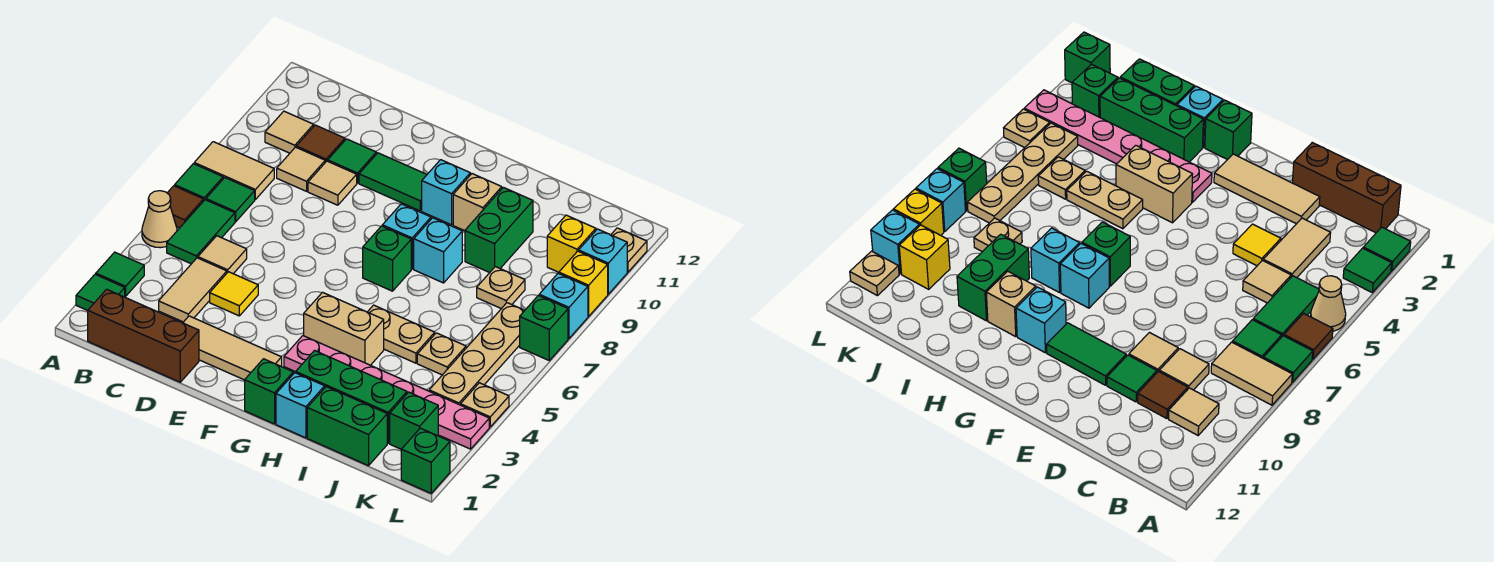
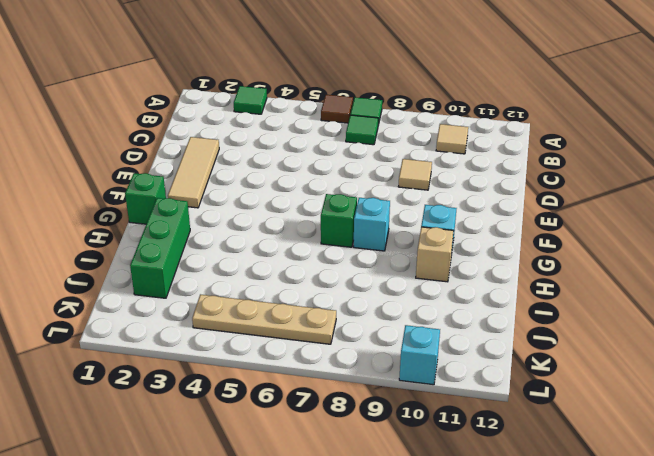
none -> green tile A2 level 1
none -> tan cone A5 level 1
none -> tan tile A8:B8 level 1
none -> brown brick B1:D1 level 1

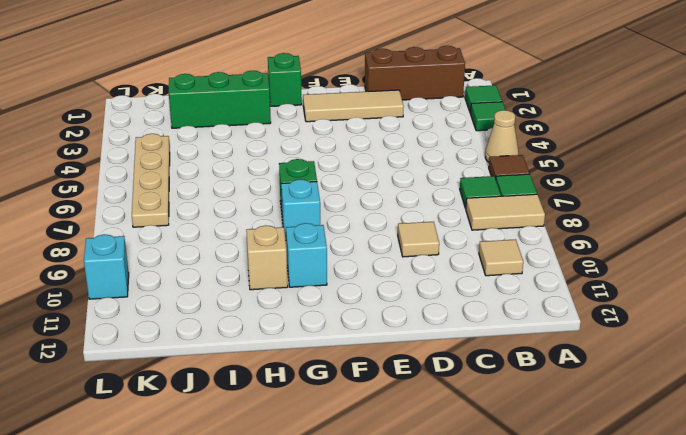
none -> green tile B5:B6 level 1
none -> tan tile C3:C4 level 1
none -> tan tile C5 level 1
none -> tan tile C9 level 1

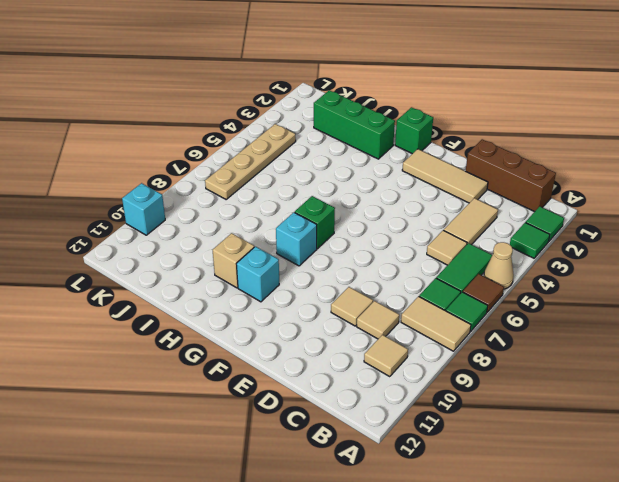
none -> brown tile C10 level 1
none -> yellow tile D4 level 1
none -> green tile D10 level 1
none -> green tile E10:F10 level 1

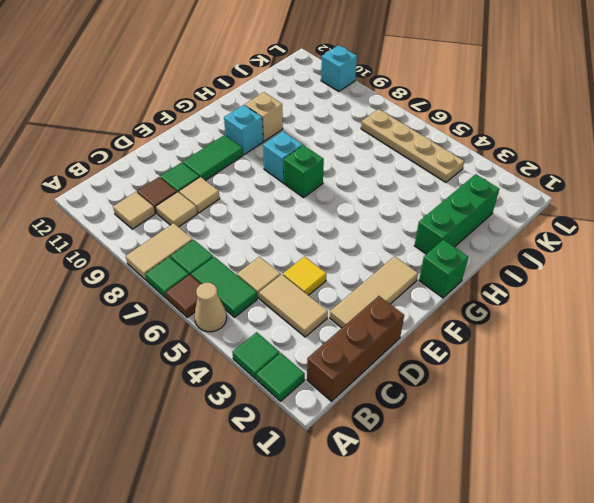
none -> pink plate G3:L3 level 1
none -> tan brick G4:H4 level 1
none -> cyan brick H1 level 1
none -> tan plate H5:I5 level 1

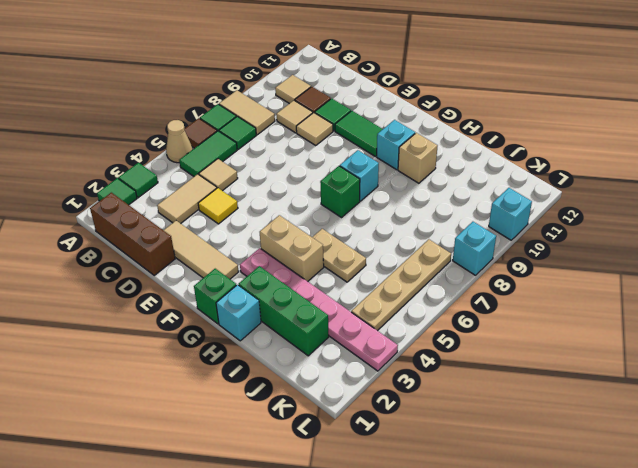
none -> cyan brick H8 level 1
none -> green brick I1:J1 level 1
none -> green brick I9:I10 level 1
none -> tan plate J5 level 1

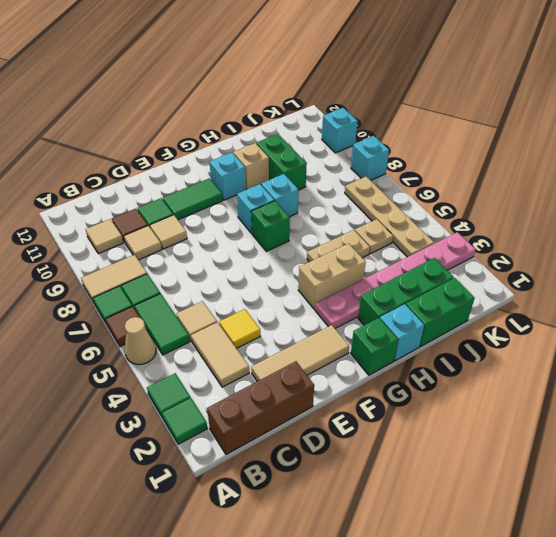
none -> tan plate J8 level 1
none -> green brick K2 level 1
none -> yellow brick K10 level 1
none -> green brick L1 level 1

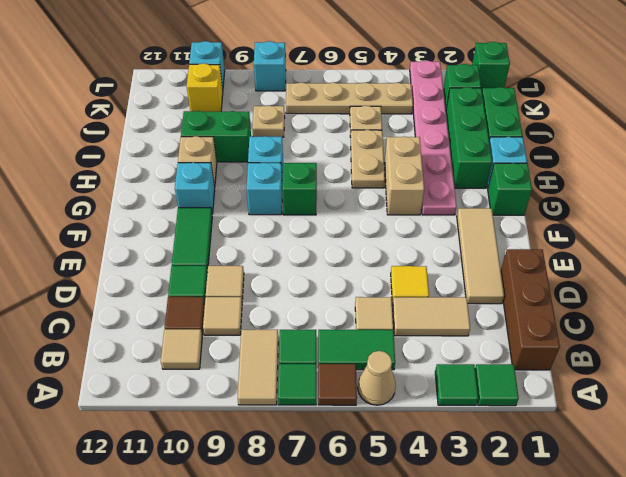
none -> tan plate L4 level 1
none -> green brick L7 level 1
none -> yellow brick L9 level 1
none -> tan plate L11 level 1

